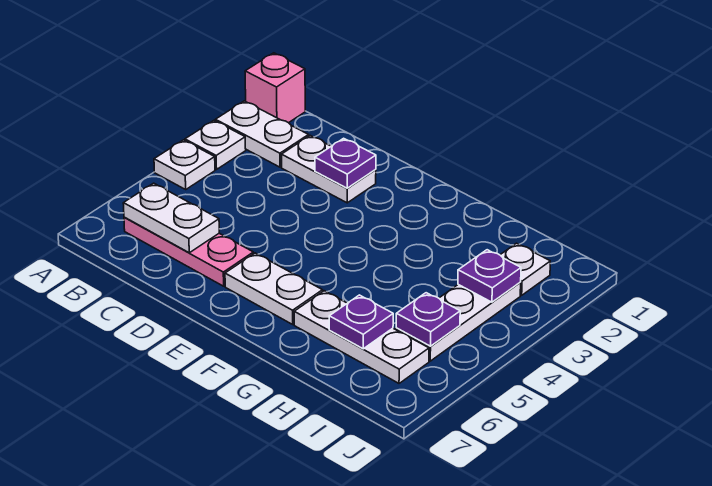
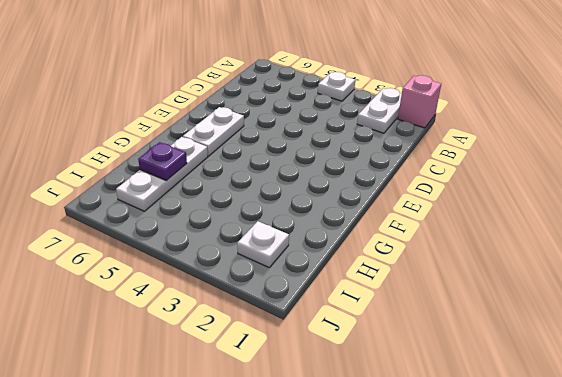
none -> white plate A3 level 1
none -> pink plate B6:D6 level 1
none -> white plate C2:D2 level 1

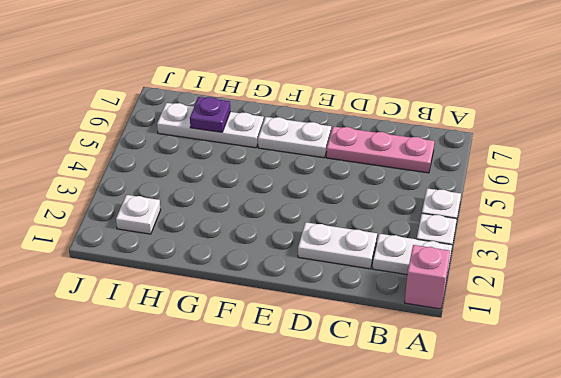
none -> white plate I3:I5 level 1
none -> white plate B6:C6 level 2
none -> purple plate D2 level 2

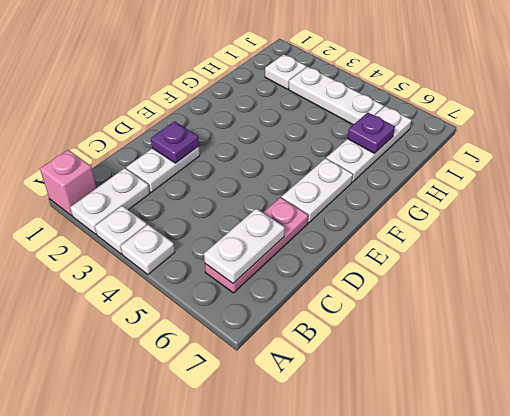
none -> purple plate I3 level 2
none -> purple plate I5 level 2

